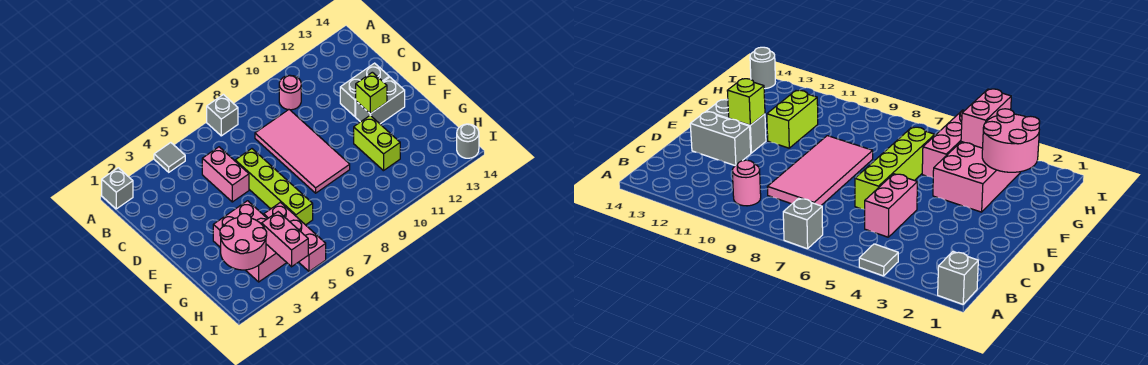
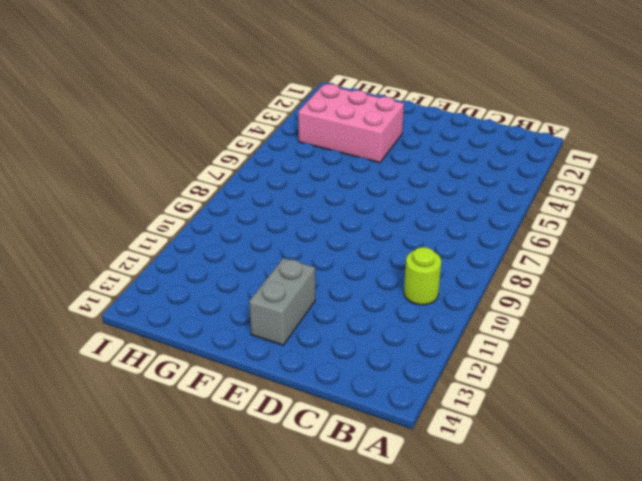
lime round brick B10 level 1 -> pink round brick B10 level 1
none -> grey brick A1 level 1
none -> grey tile A4 level 1
none -> grey brick A7 level 1

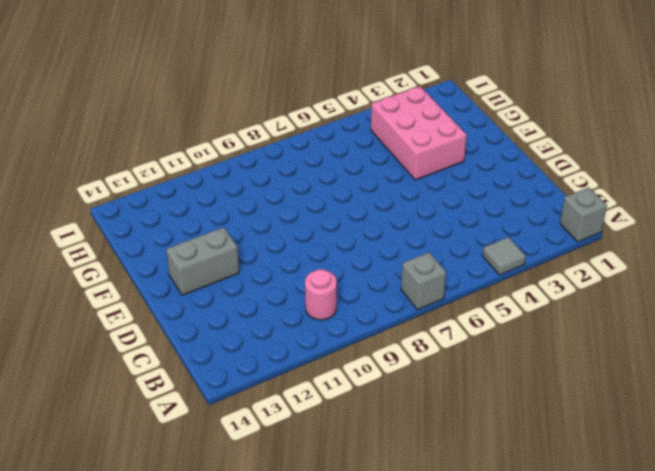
none -> pink brick C5:D5 level 1
none -> pink tile C8:F9 level 1
none -> lime brick D6:G6 level 1

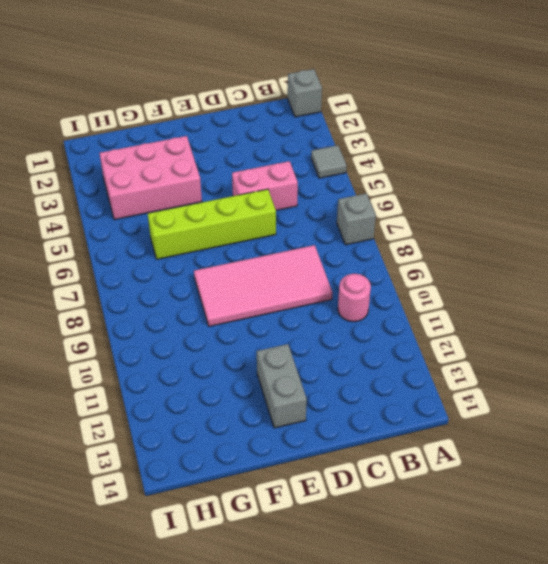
none -> grey brick D12:D13 level 1
none -> lime brick F11:G11 level 1
none -> pink brick G5:I5 level 1

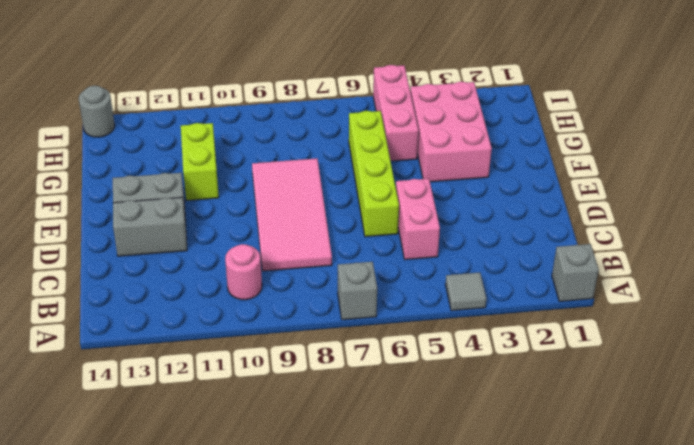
none -> lime brick E12 level 2
none -> pink round brick G2:H3 level 2
none -> pink brick H4:I4 level 2

